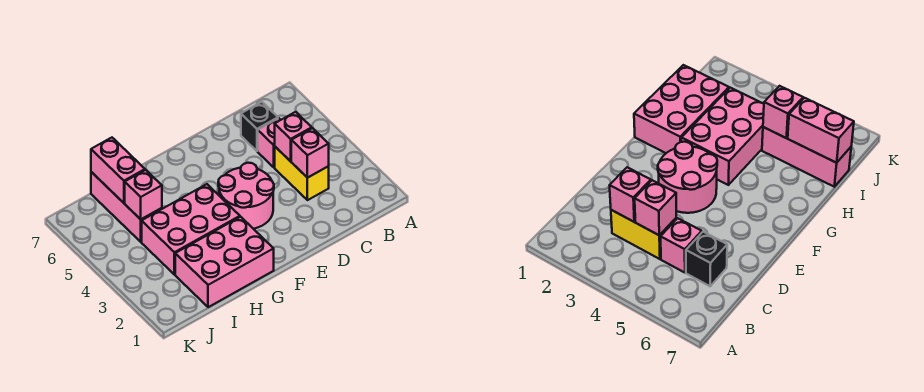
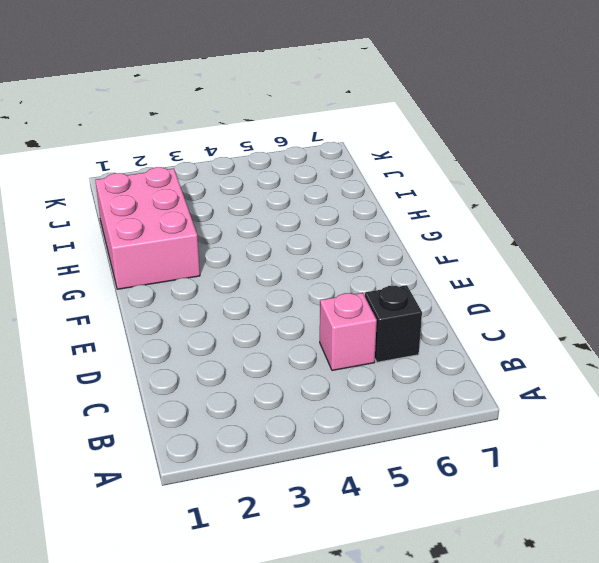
none -> yellow brick C3:C4 level 1
none -> pink round brick E3:F4 level 1

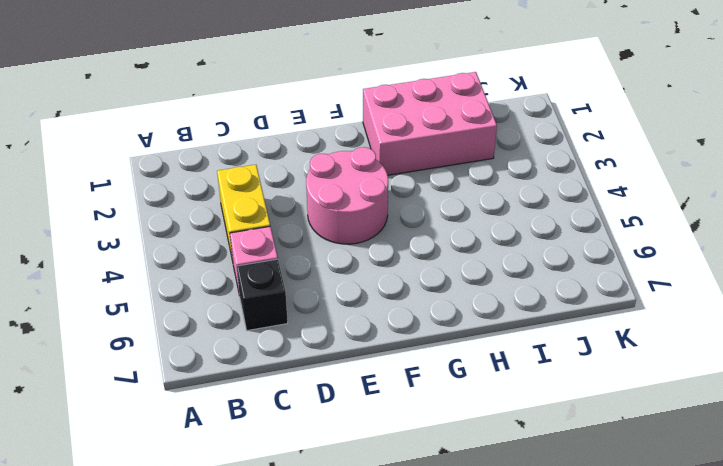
none -> pink brick G3:I4 level 1
none -> pink brick I5:I7 level 1

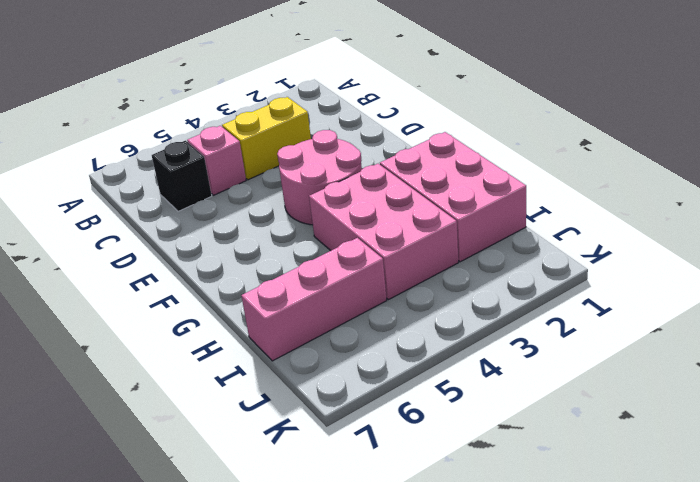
none -> pink brick C3 level 2
none -> pink brick C4 level 2

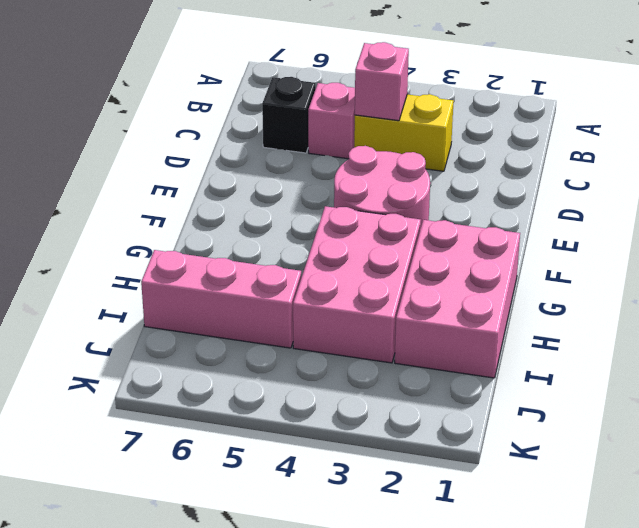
none -> pink brick C3 level 2
none -> pink brick I5 level 2

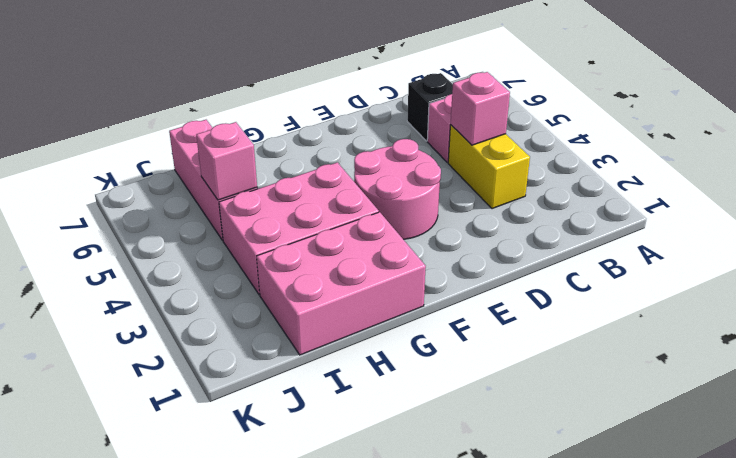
none -> pink brick C3 level 2
none -> pink brick I6:I7 level 2

